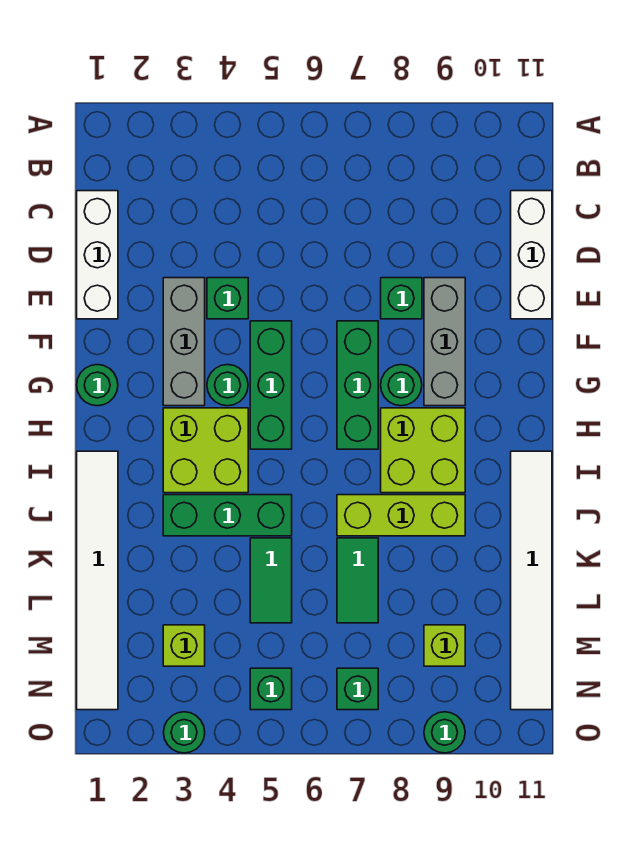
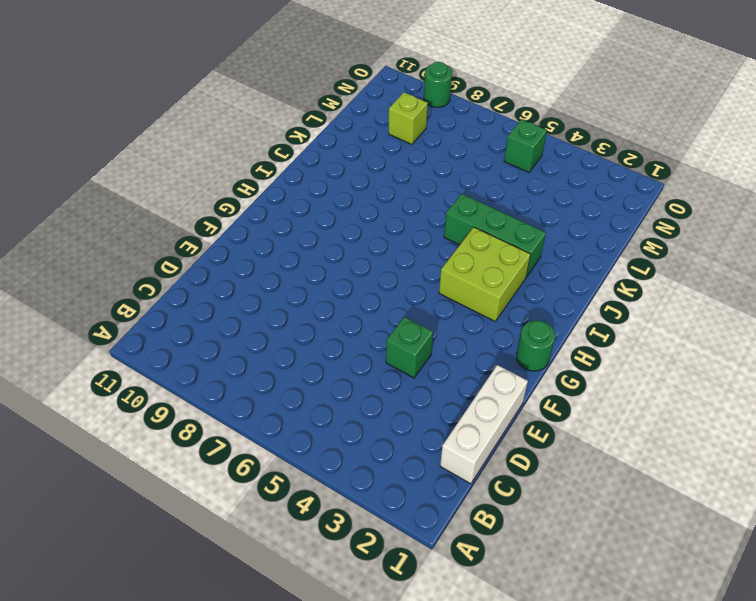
none -> white brick C11:E11 level 1
none -> grey brick E3:G3 level 1
none -> green brick E8 level 1

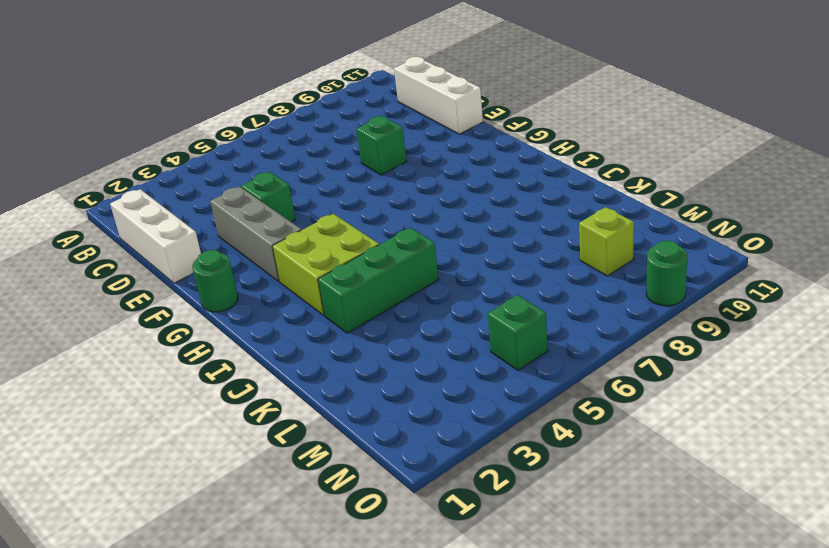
none -> grey brick E9:G9 level 1
none -> green brick F5:H5 level 1
none -> green brick F7:H7 level 1

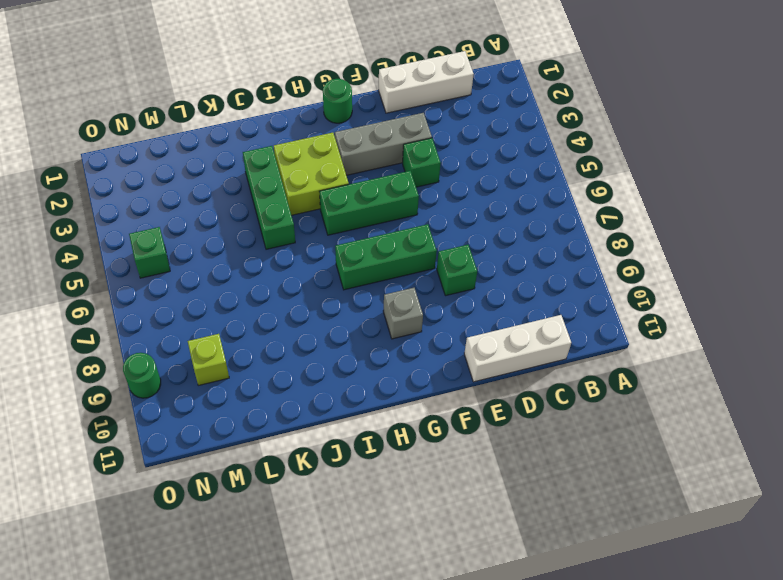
grey brick G9 level 1 -> grey brick E9:G9 level 1
none -> green round brick G4 level 1
none -> green round brick G8 level 1
none -> lime brick H8:I9 level 1

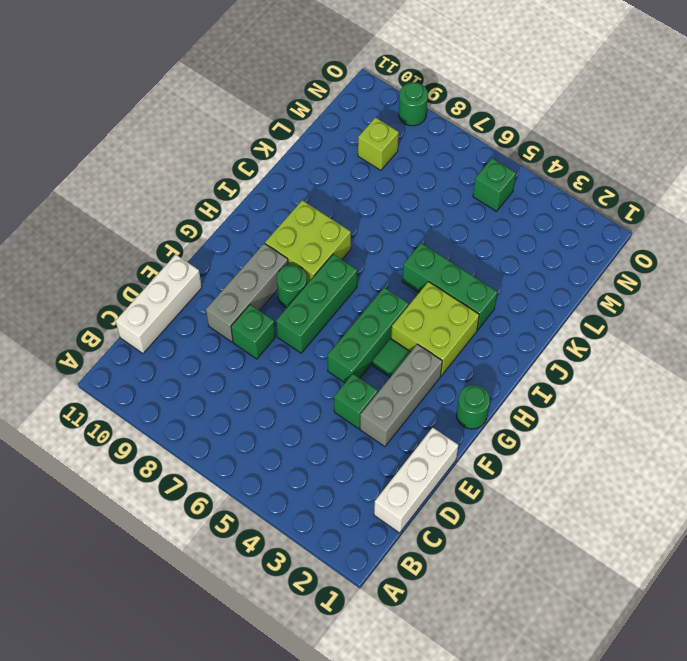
green tile G4 level 1 -> green round brick G4 level 1
none -> white tile I1:N1 level 1
none -> white tile I11:N11 level 1
none -> lime brick J7:J9 level 1

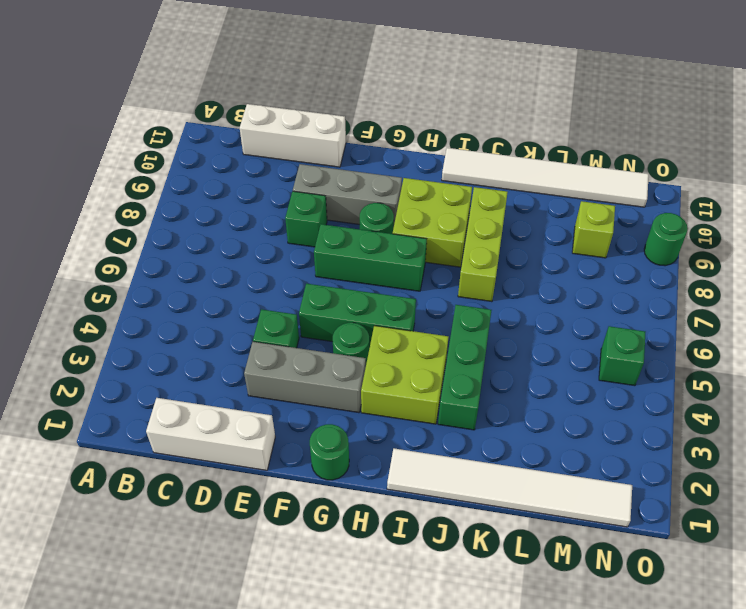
none -> green tile K5:L5 level 1
none -> green tile K7:L7 level 1
none -> lime brick M3 level 1

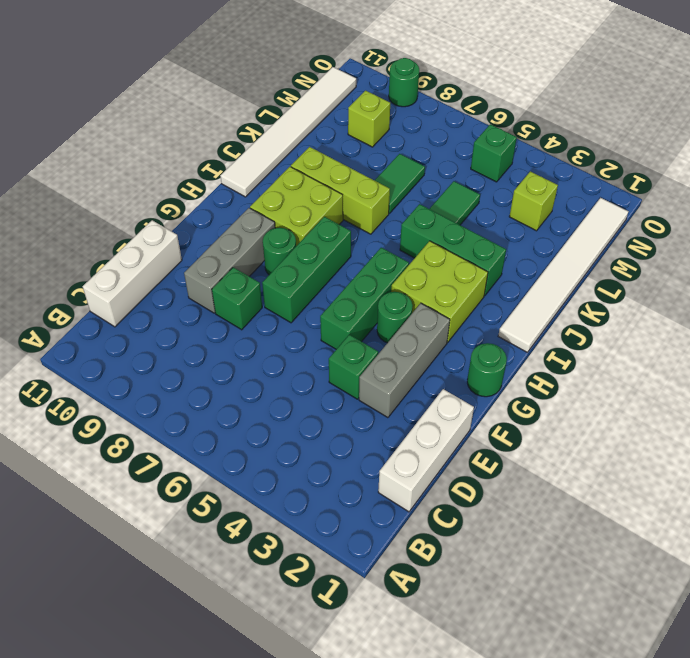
none -> green brick N7 level 1
none -> green round brick O3 level 1

